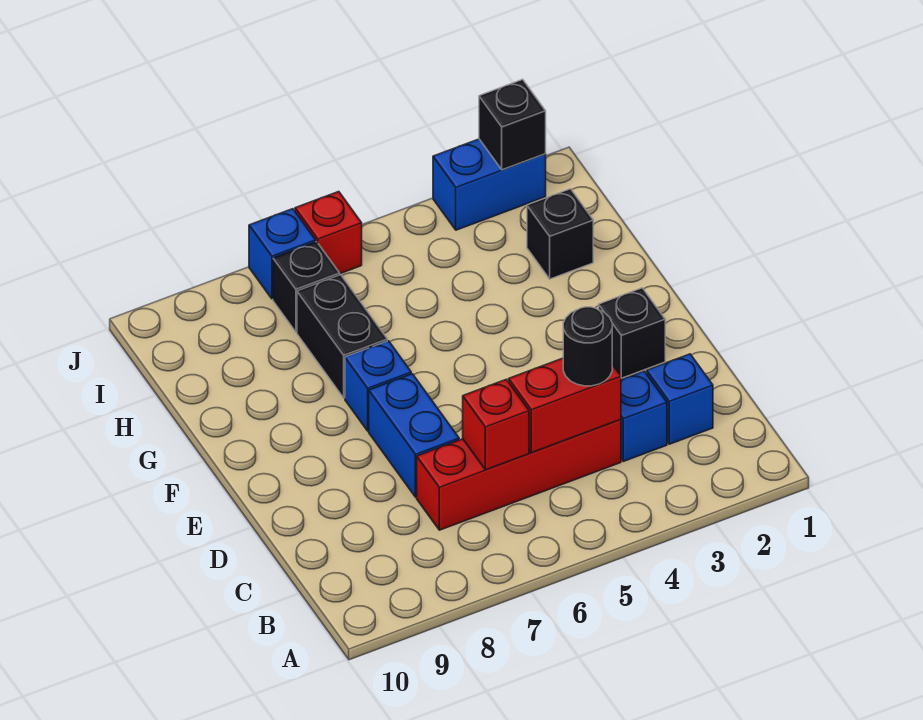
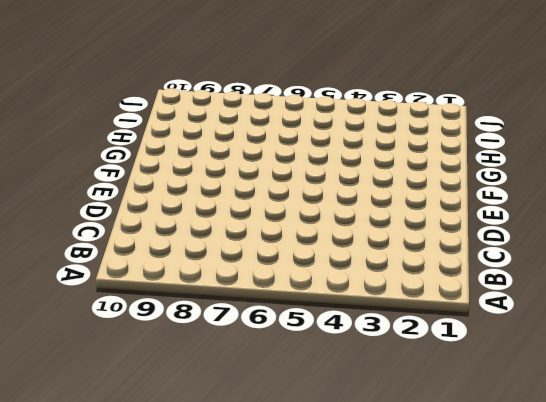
none -> blue brick C2 level 1
none -> blue brick C3 level 1
none -> red brick C4:C7 level 1

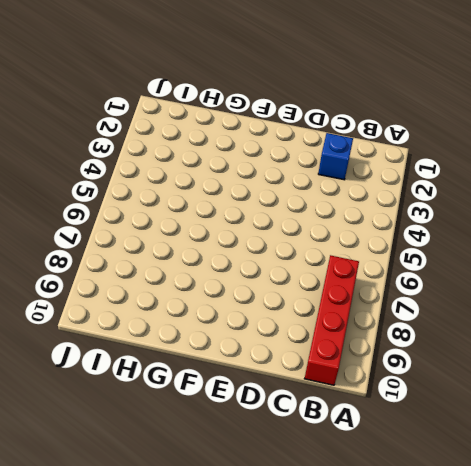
red brick B7:B10 level 1 -> red brick C4:C7 level 1
none -> blue brick C3 level 1
none -> blue brick D7:E7 level 1
none -> black brick E2 level 1

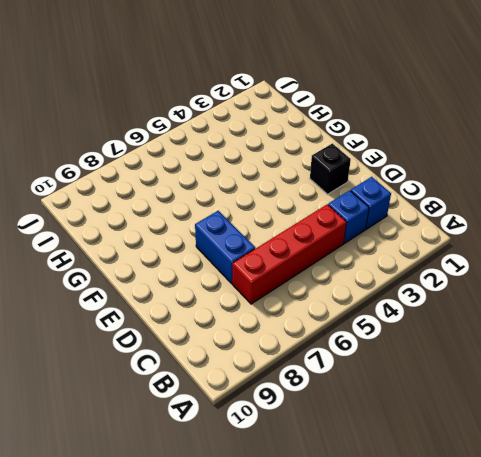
none -> blue brick F7 level 1
none -> black brick G7:H7 level 1
none -> black brick H2 level 1

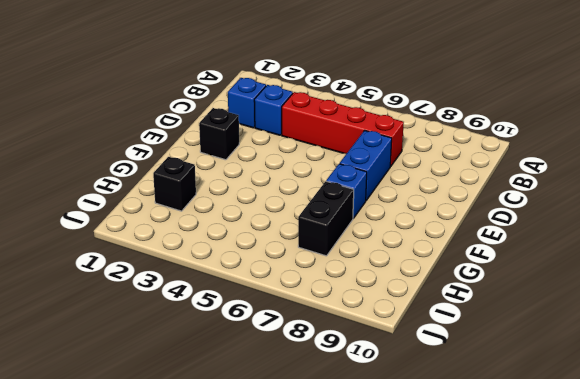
none -> black brick I7 level 1
none -> blue brick J2:J3 level 1
none -> red brick J6 level 1

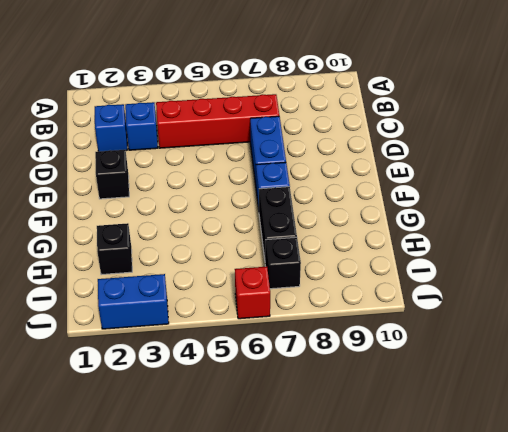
none -> blue brick J7 level 1
none -> red brick C4:C5 level 2
none -> red brick C6 level 2

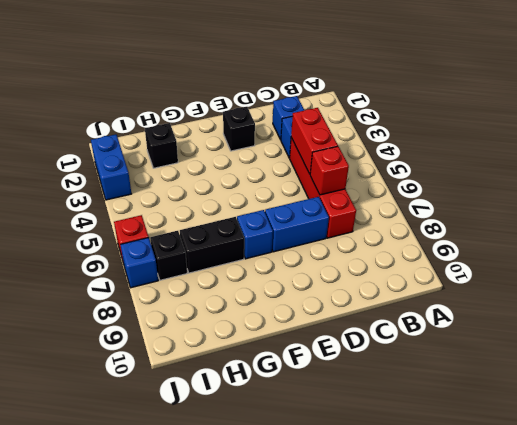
none -> black brick J2 level 2
none -> black round brick C4 level 3

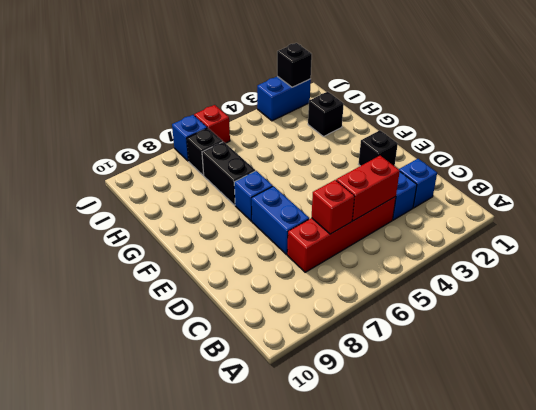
none -> black round brick C4 level 3

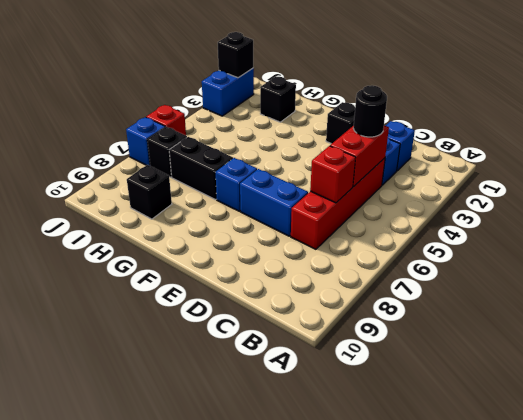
black brick H9 level 1 -> none

